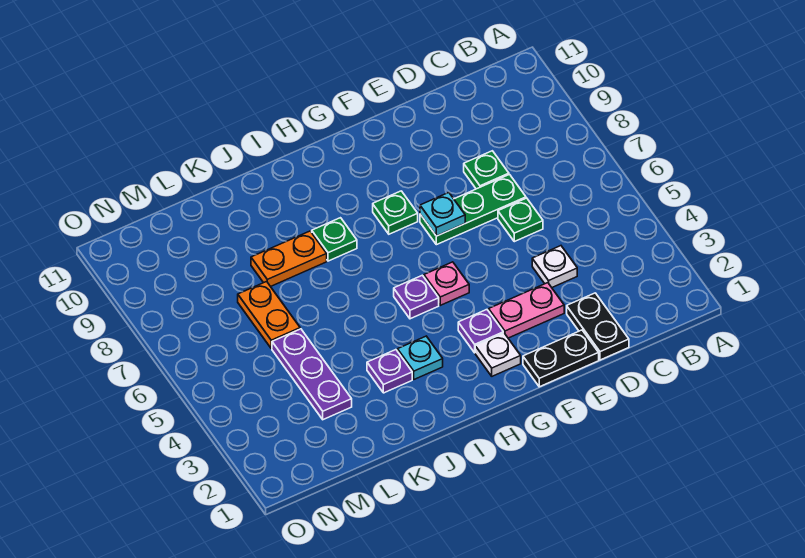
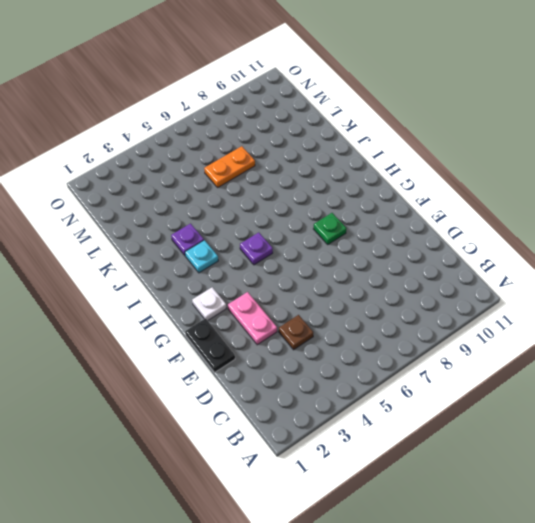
brown plate D4 level 1 -> white plate D4 level 1
none -> black plate D1:D2 level 1
none -> green plate D6 level 1
none -> green plate D7:F7 level 1

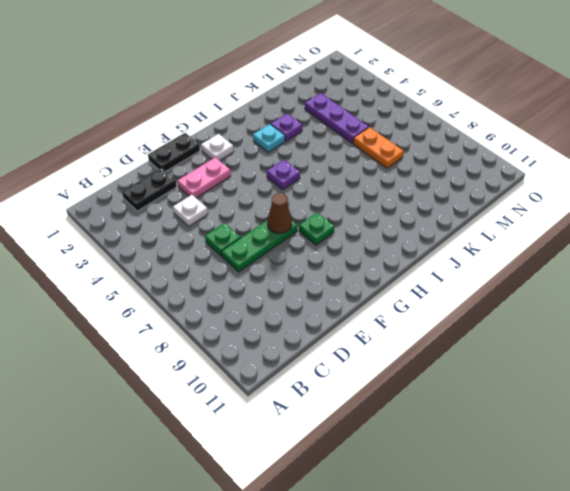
black plate C2:D2 level 1 -> black plate D1:D2 level 1
brown cone F7 level 2 -> cyan plate F7 level 2
none -> green plate D8 level 1
none -> purple plate G3 level 1
none -> pink plate G5 level 1

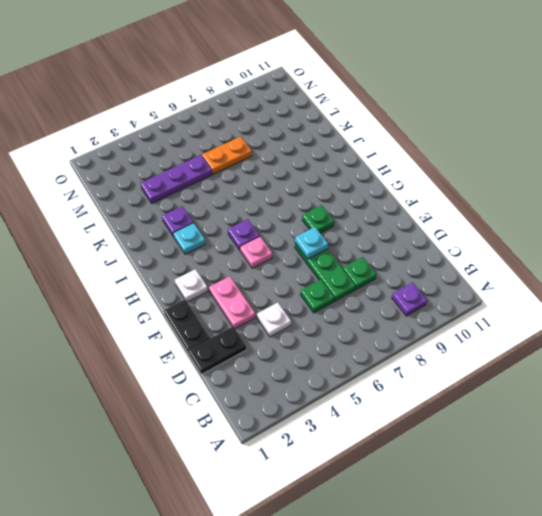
purple plate B9 level 1 -> purple plate G3 level 1
none -> green plate I8 level 1
none -> orange plate J8:K8 level 1

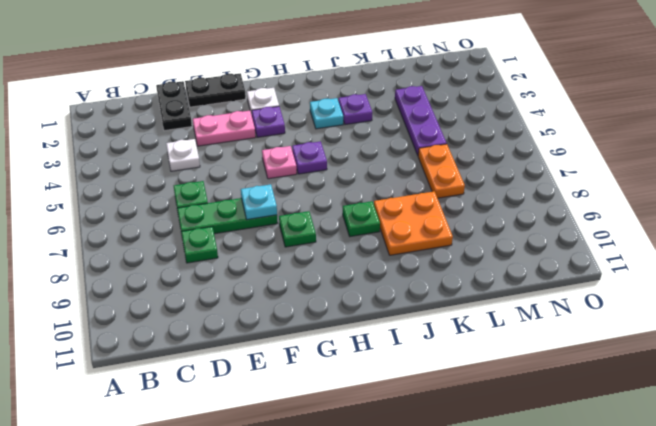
orange plate J8:K9 level 1 -> orange plate J8:K8 level 1

